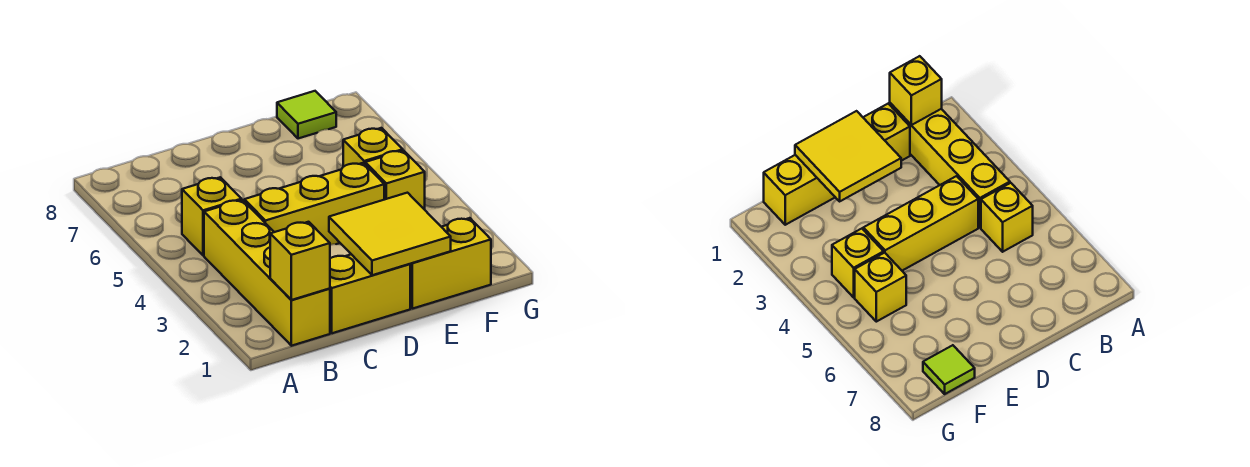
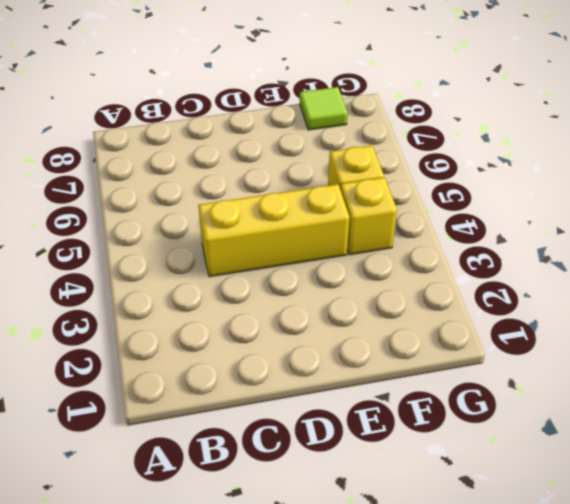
none -> yellow brick B1:B4 level 1
none -> yellow brick B5 level 1

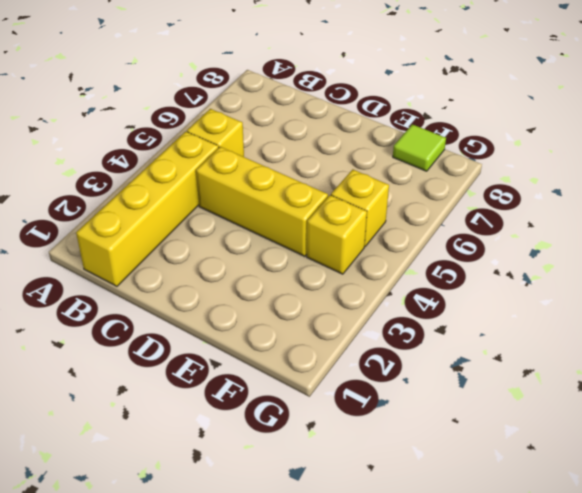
none -> yellow brick C1:D1 level 1
none -> yellow brick E1:F1 level 1

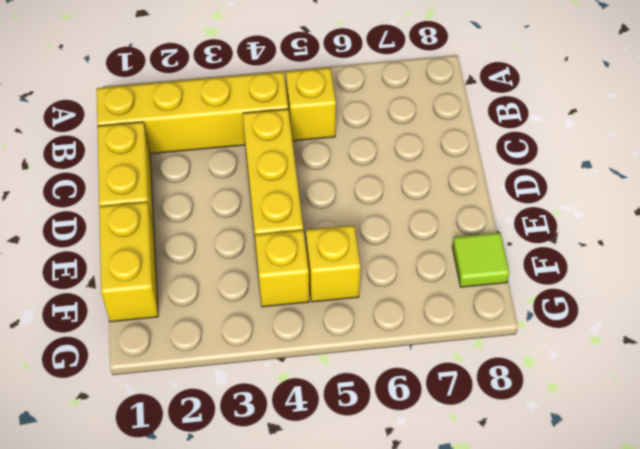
none -> yellow brick B1 level 2
none -> yellow tile D1:E2 level 2

